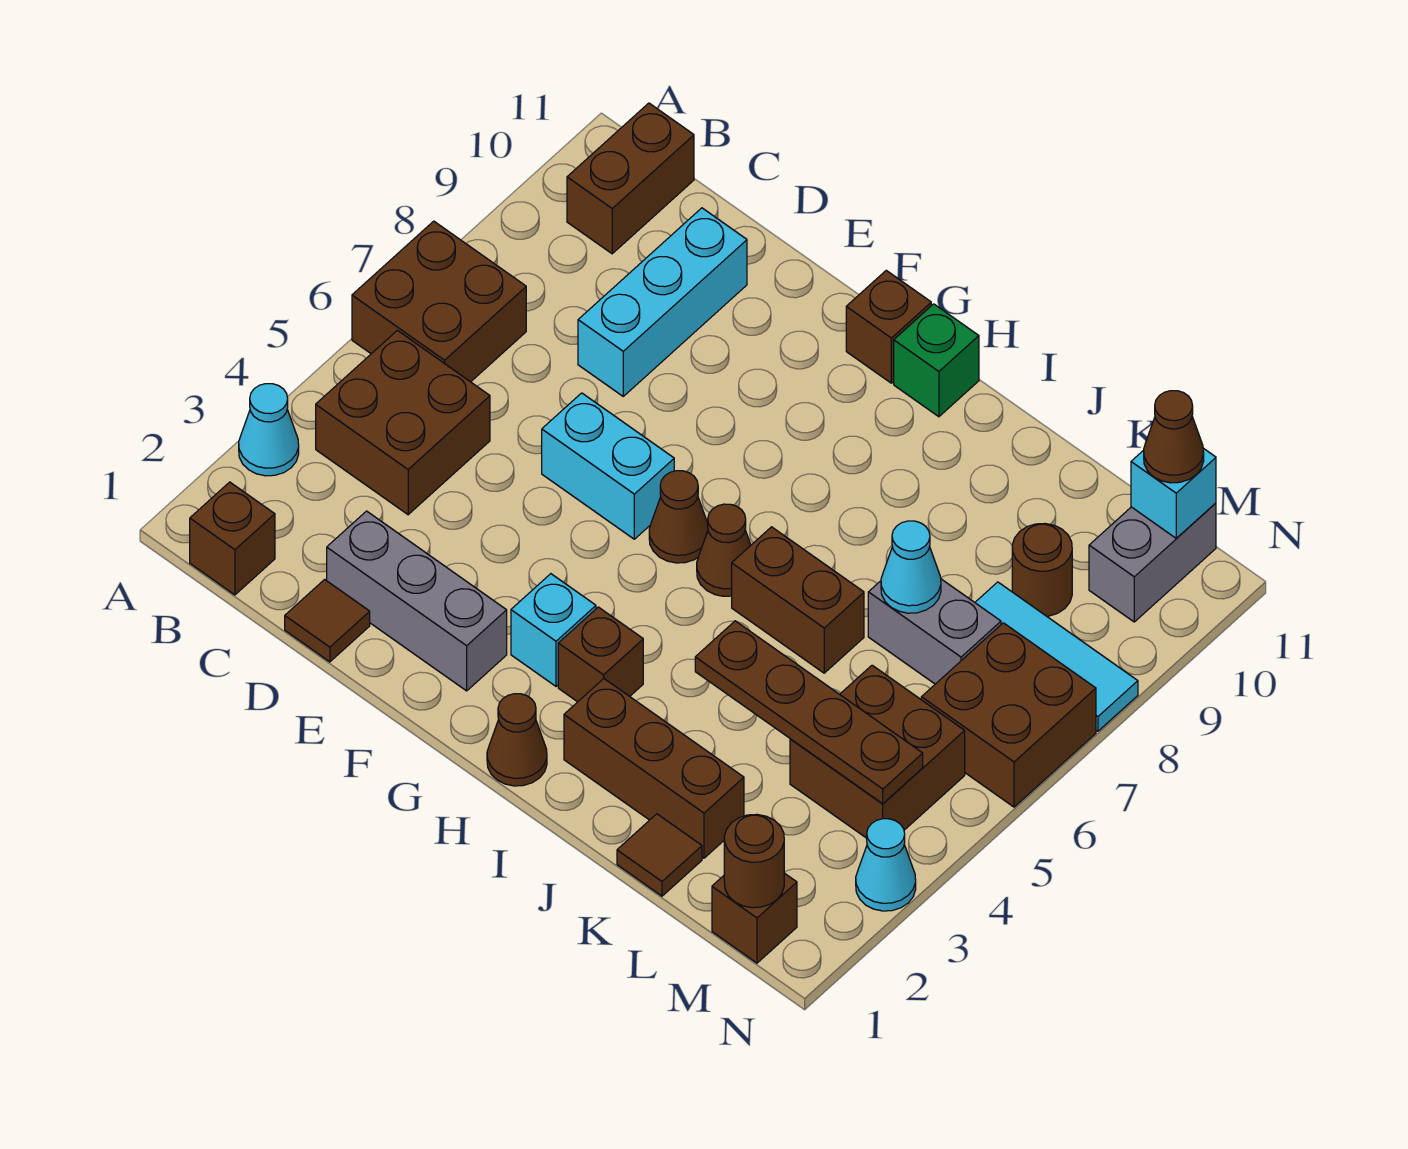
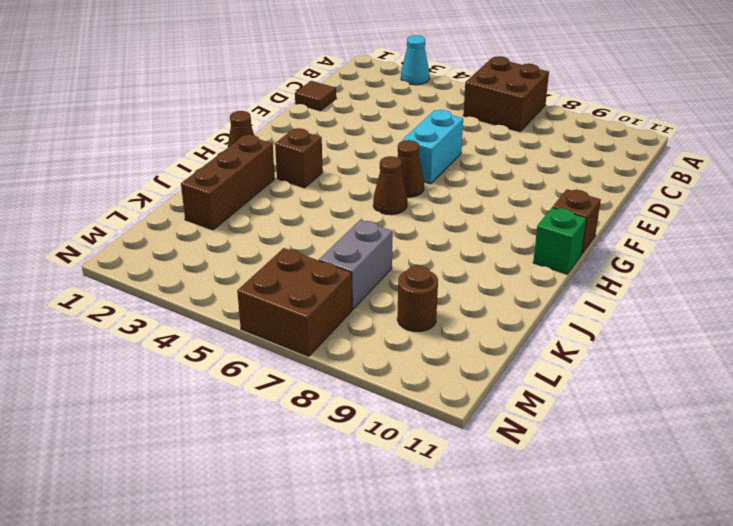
none -> brown brick B1 level 1
none -> brown brick B4:C5 level 1
none -> brown brick B10:B11 level 1
none -> grey brick D2:F2 level 1

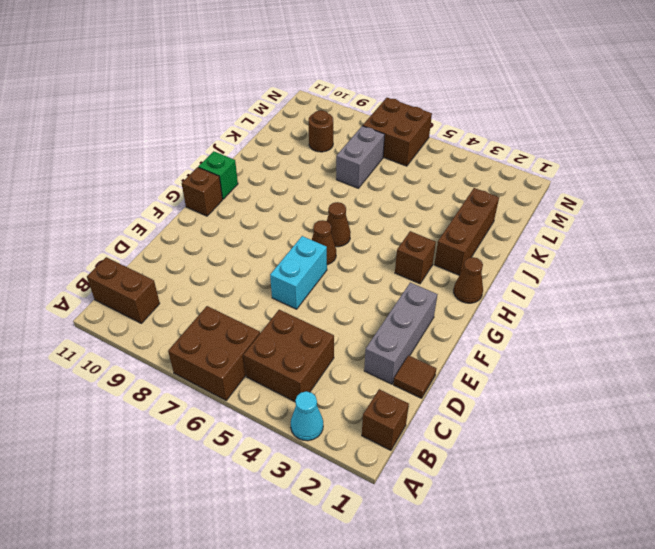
none -> cyan brick D8:D10 level 1
none -> cyan brick G3 level 1
none -> brown brick I6:J6 level 1
none -> brown tile K1 level 1

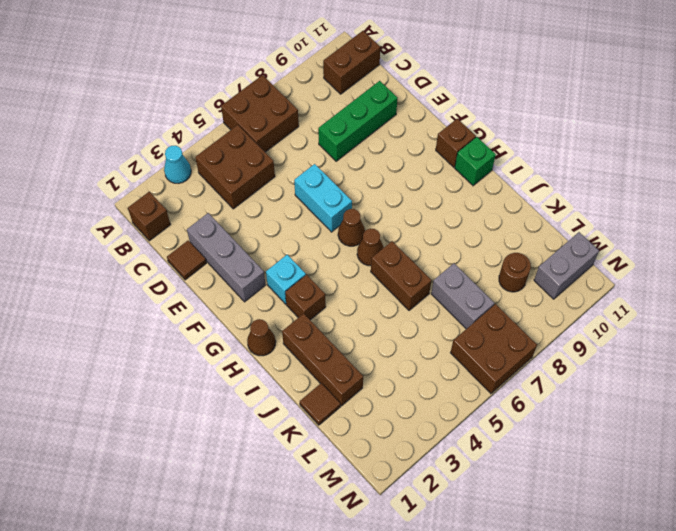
green brick D8:D10 level 1 -> cyan brick D8:D10 level 1
none -> brown brick L4:M5 level 1
none -> cyan tile L8:N8 level 1
none -> brown brick M1 level 1
none -> cyan cone N3 level 1

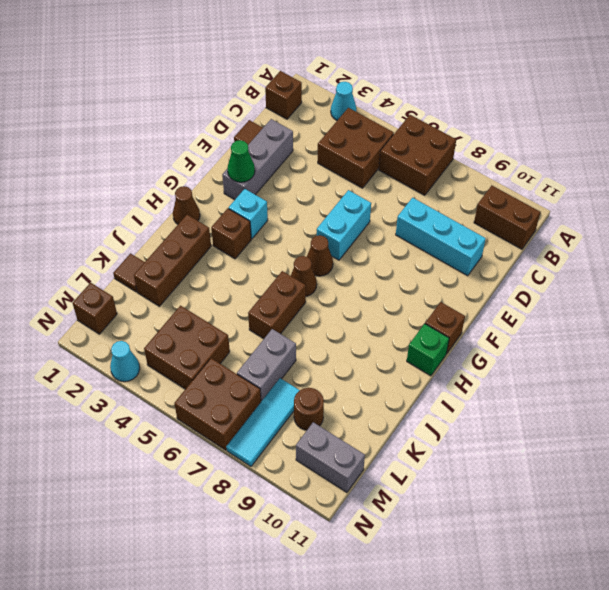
green cone F2 level 2 -> none
none -> brown plate J4:M4 level 2
none -> cyan cone K7 level 2
none -> brown round brick M1 level 2
none -> cyan brick M11 level 2

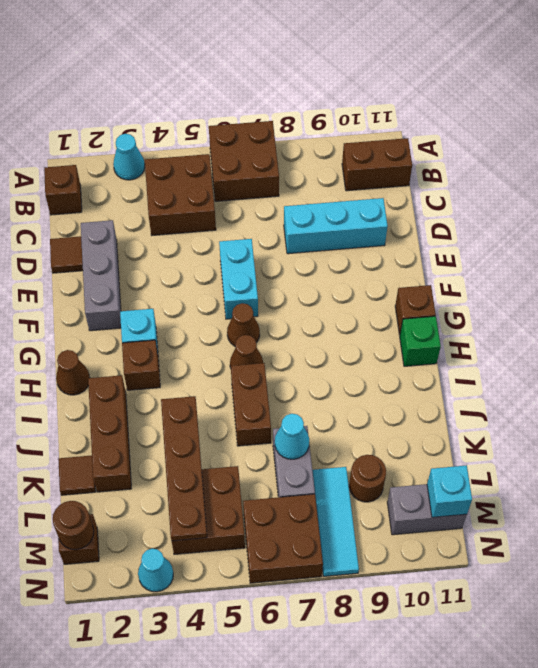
none -> brown cone M11 level 3

